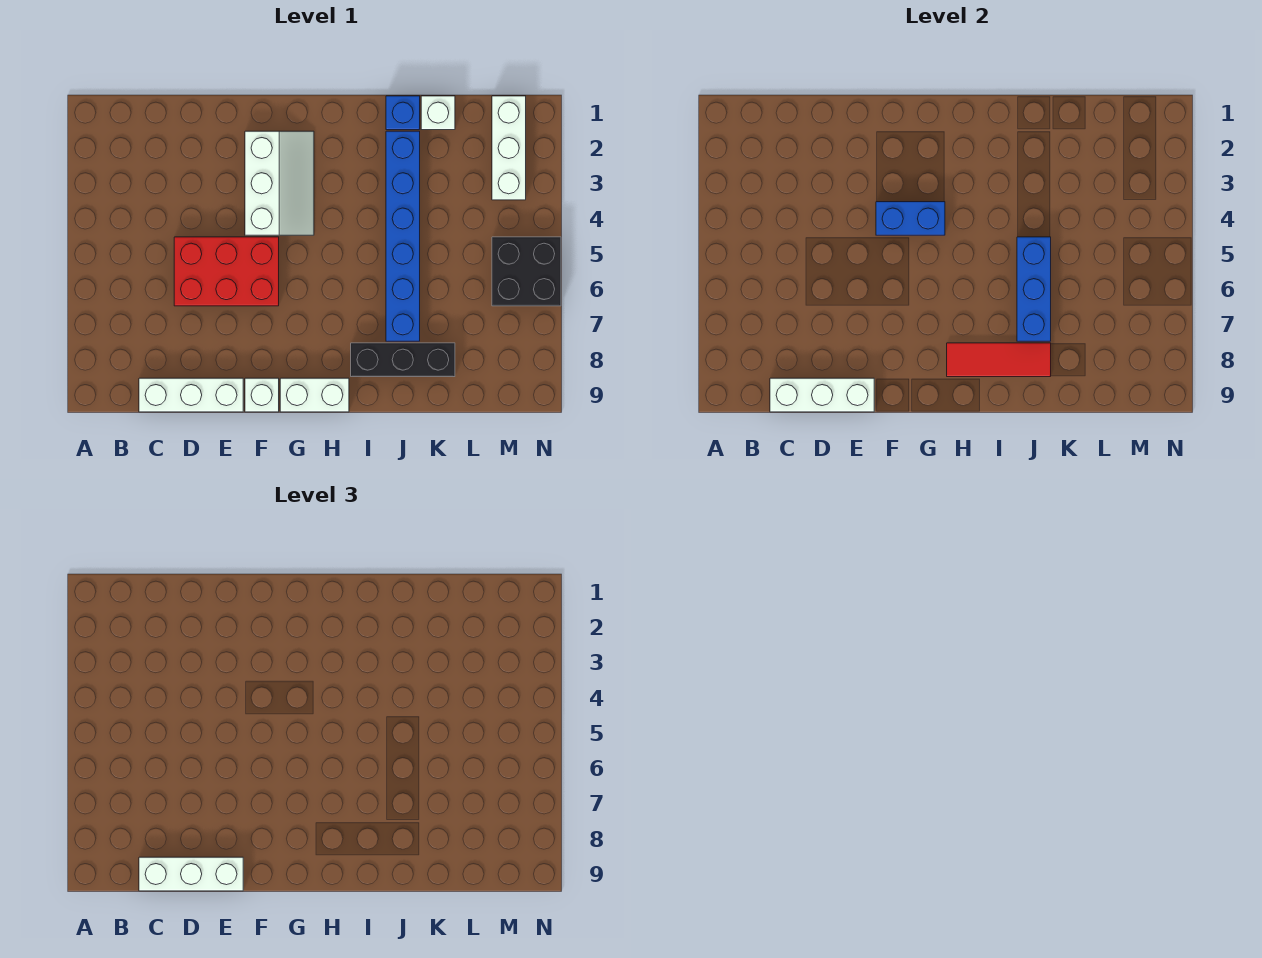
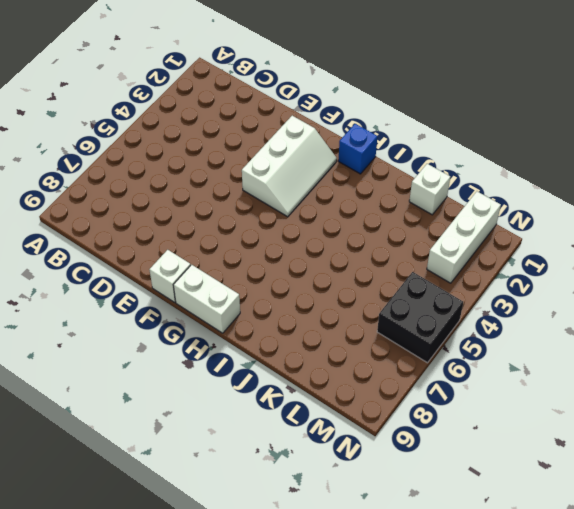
blue brick H1 level 1 -> blue brick J1 level 1
none -> white brick C9:E9 level 1
none -> red brick D5:F6 level 1
none -> black brick I8:K8 level 1

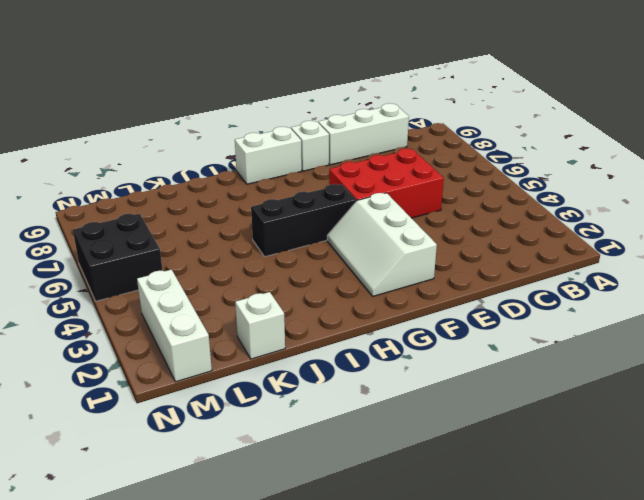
black brick G5:I5 level 1 -> black brick I8:K8 level 1
none -> blue brick J1 level 1
none -> blue brick J2:J7 level 1
none -> white brick C9:E9 level 2

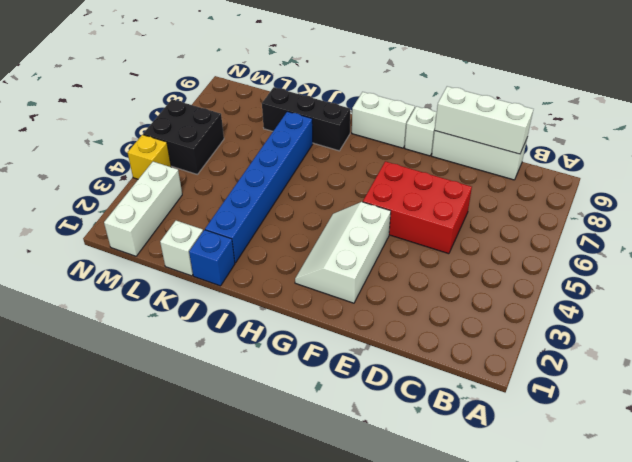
yellow brick N4 level 1 -> none
none -> blue brick F4:G4 level 2
none -> red tile H8:J8 level 2
none -> blue brick J5:J7 level 2

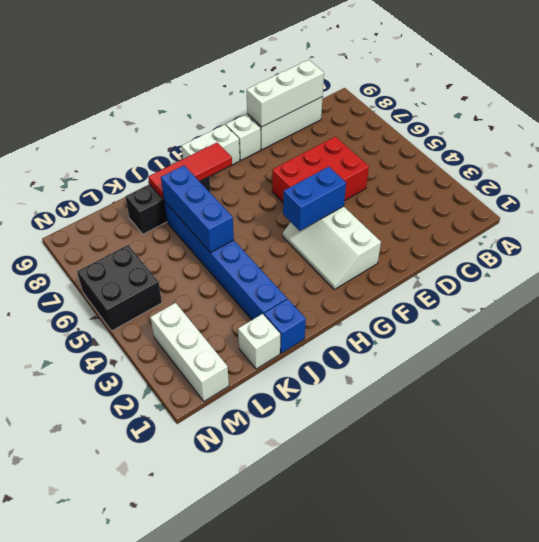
none -> white brick C9:E9 level 3

